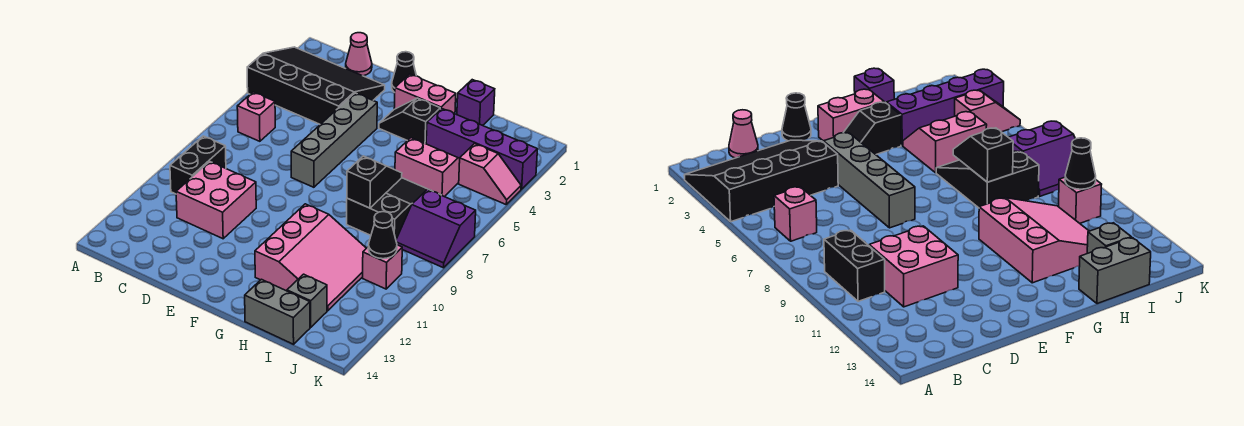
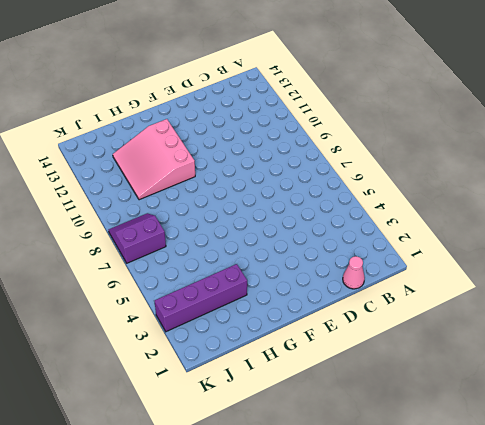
none -> black slope A2:D4 level 1 top 4
none -> pink brick B6 level 1
none -> black brick B9:B10 level 1

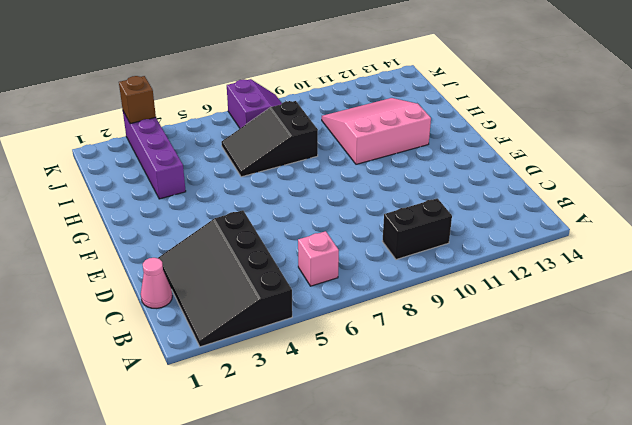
brown brick K3 level 2 -> none
none -> pink brick C10:D11 level 1
none -> black cone E1 level 1
none -> grey brick E4:E7 level 1

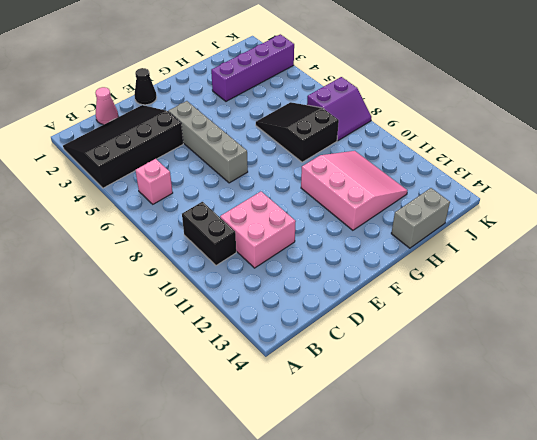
none -> pink brick F2:G2 level 1
none -> black slope F3:G3 level 1 top G
none -> purple brick H1 level 1

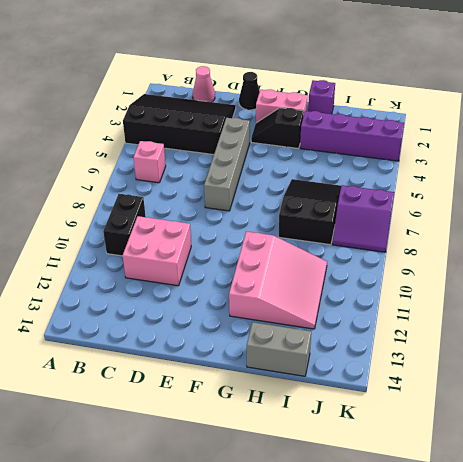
none -> pink slope H4:I5 level 1 top 5
none -> grey brick I13 level 1
none -> pink slope J4:K4 level 1 top J

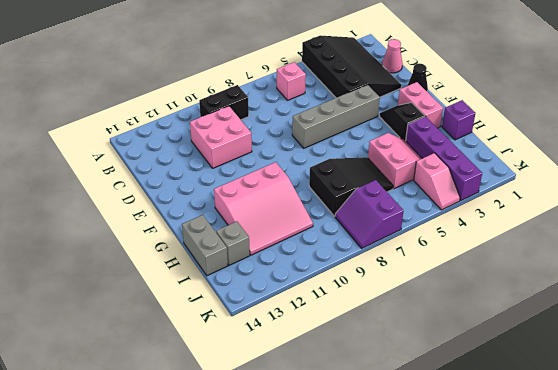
none -> pink brick J10 level 1
none -> black slope H7:H8 level 2 top 8
none -> black cone J10 level 2

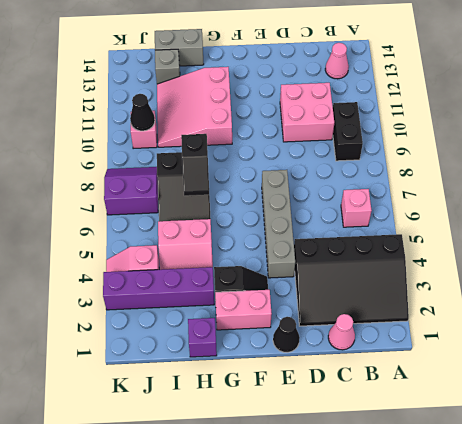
pink cone B13 level 1 -> none

